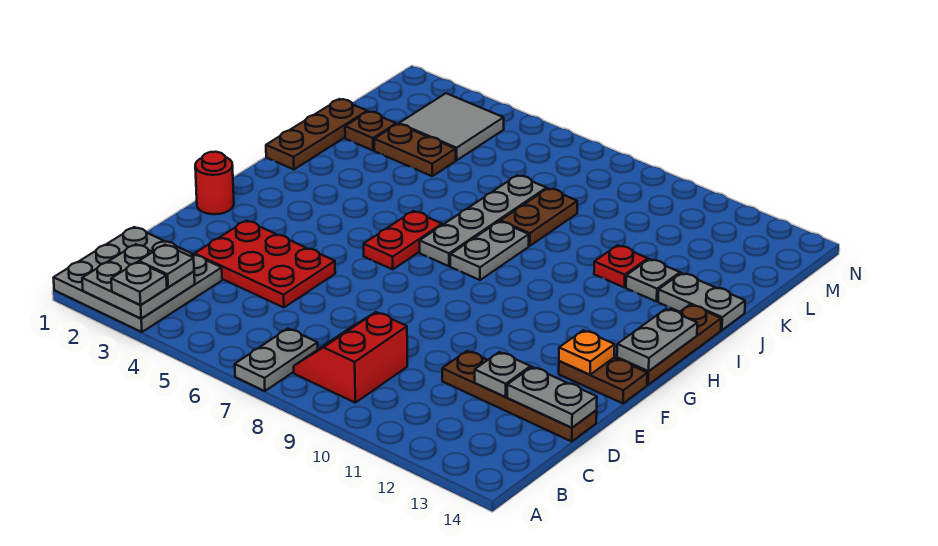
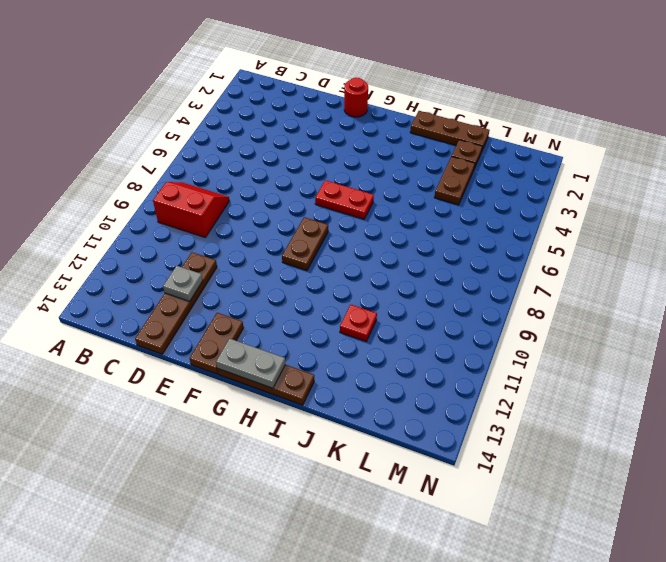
brown plate G8:G9 level 1 -> brown plate J8:K8 level 1
none -> grey plate A1:C3 level 1
none -> grey plate A7:B7 level 1
none -> red plate D3:E5 level 1

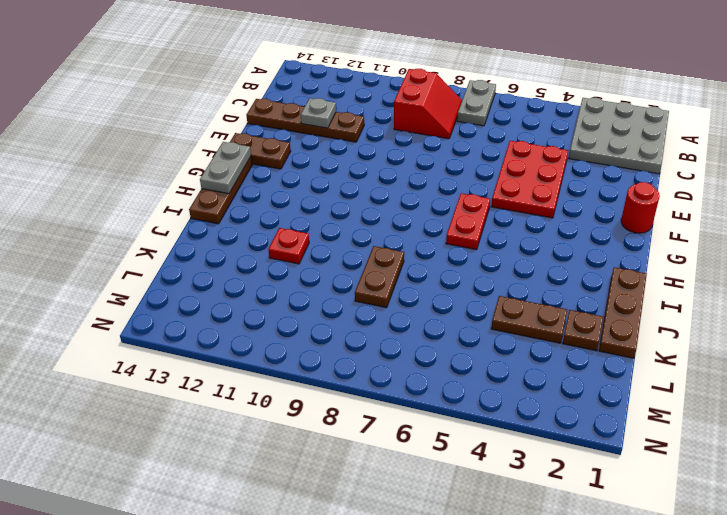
red plate D4:F5 level 1 -> red plate D3:E5 level 1
none -> grey plate H7:K7 level 1
none -> grey plate H8:I8 level 1
none -> grey plate J12 level 1

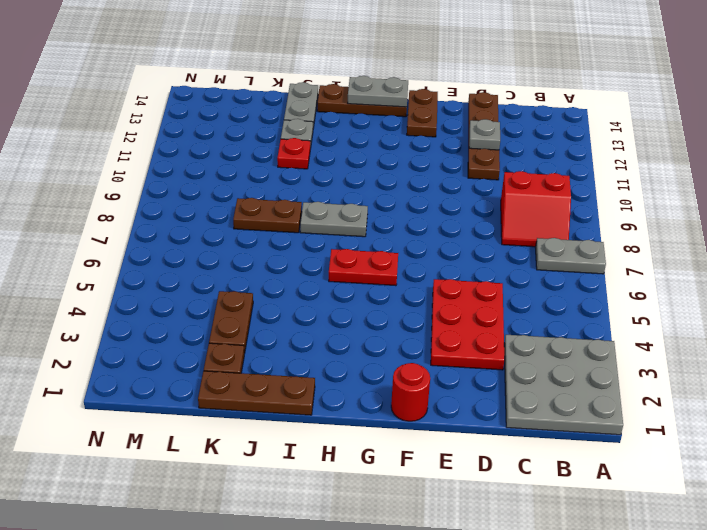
none -> grey plate H7:K7 level 1
none -> grey tile L3:M4 level 1
none -> grey plate A2:B3 level 2

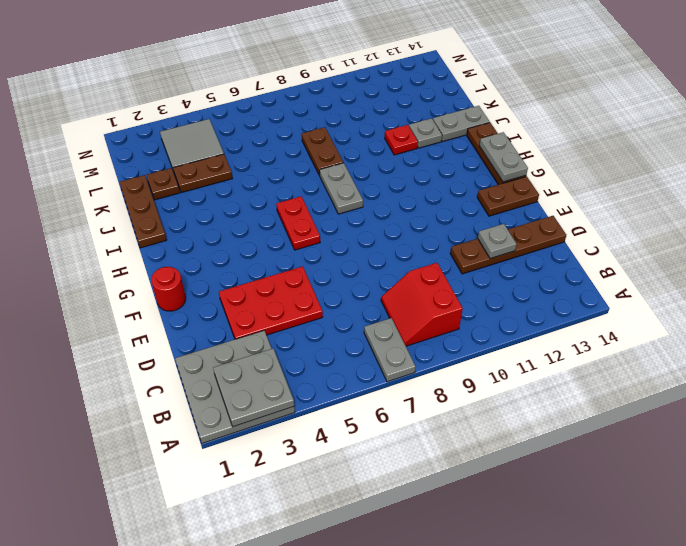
none -> grey plate H7:K7 level 1
none -> grey plate D13:D14 level 2
none -> orange plate F13 level 2

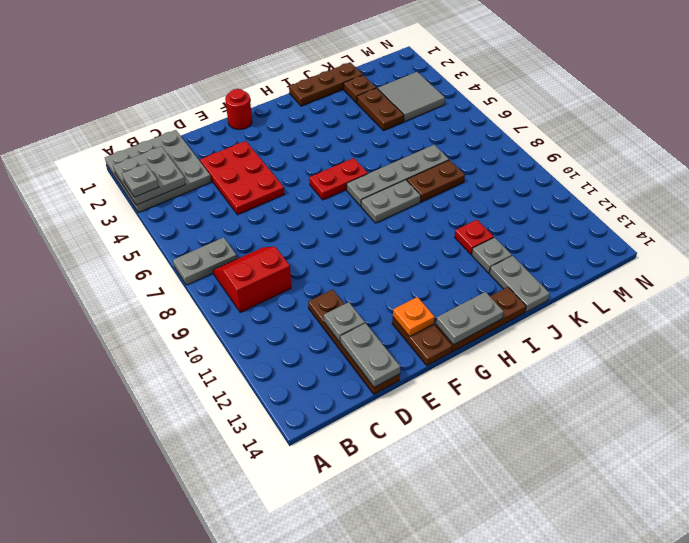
none -> grey plate B3 level 3

